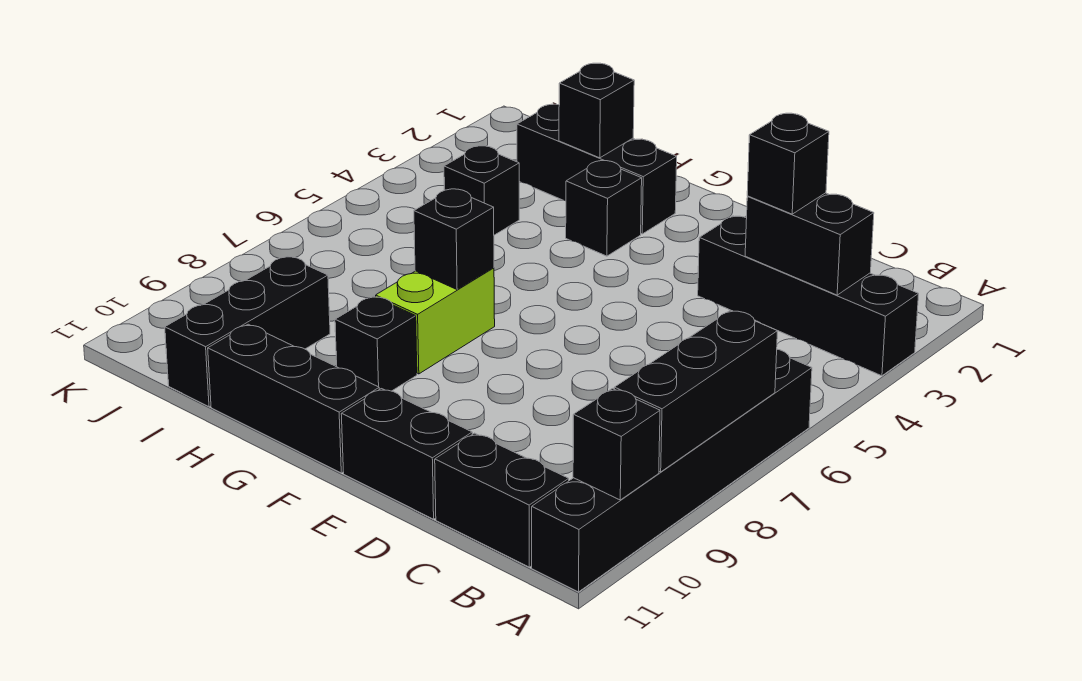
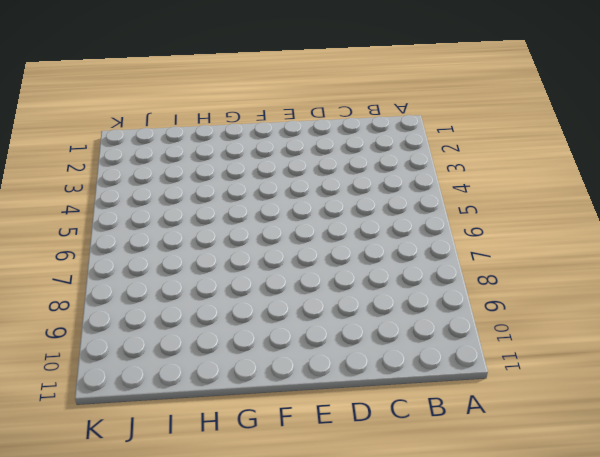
none -> black brick A3:D3 level 1
none -> black brick A6:A11 level 1
none -> black brick B11:C11 level 1

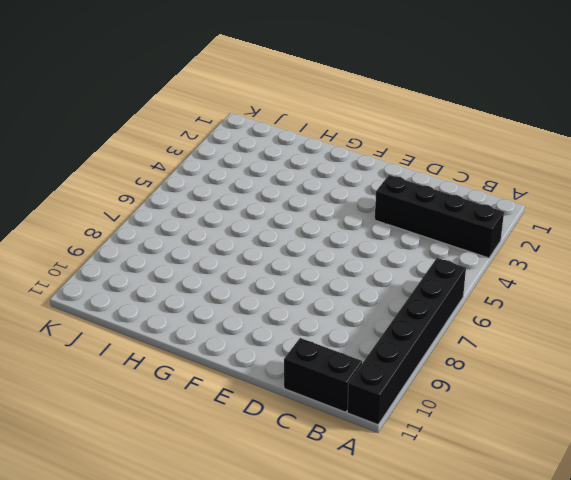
none -> black brick D11:E11 level 1
none -> black brick F11:H11 level 1
none -> black brick G2:I2 level 1

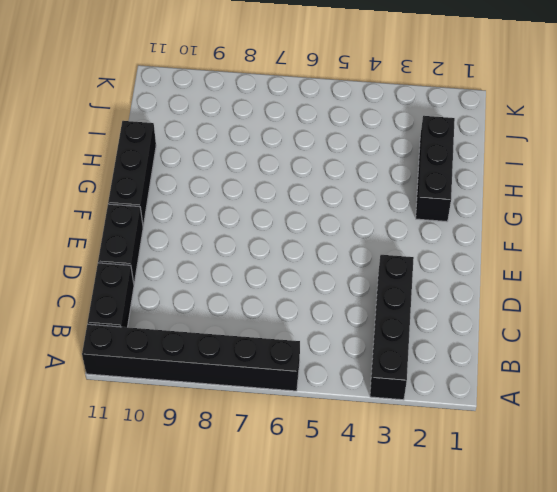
none -> black brick G3 level 1
none -> lime brick G7:G8 level 1
none -> black brick G9 level 1

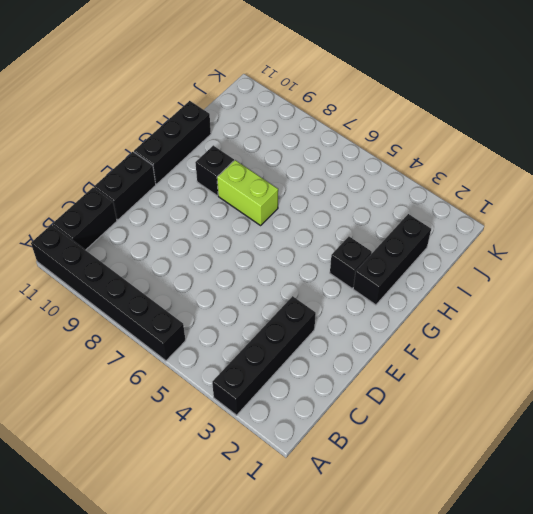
none -> black brick I4 level 1
none -> black brick I9:I11 level 1
none -> black brick A7:A9 level 2

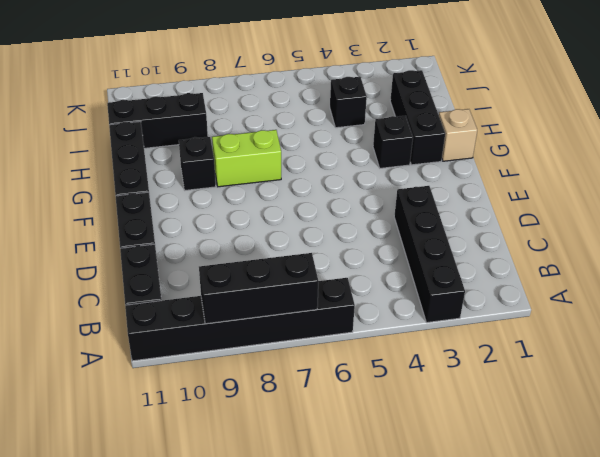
tan brick G1 level 1 -> none
none -> black brick A10 level 2
none -> black brick B3:C3 level 2
none -> black brick G7 level 2

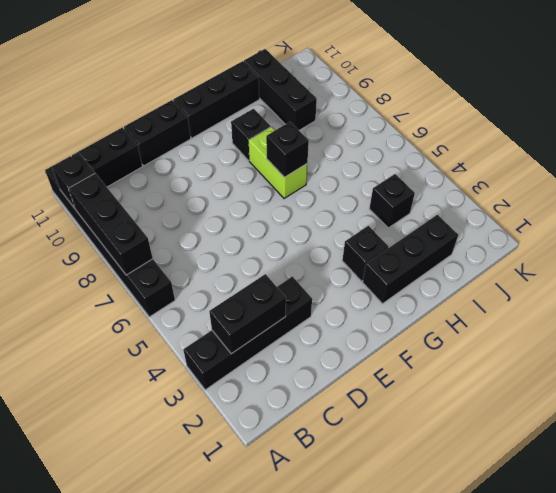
none -> black brick H2 level 2
none -> black brick C3 level 3

